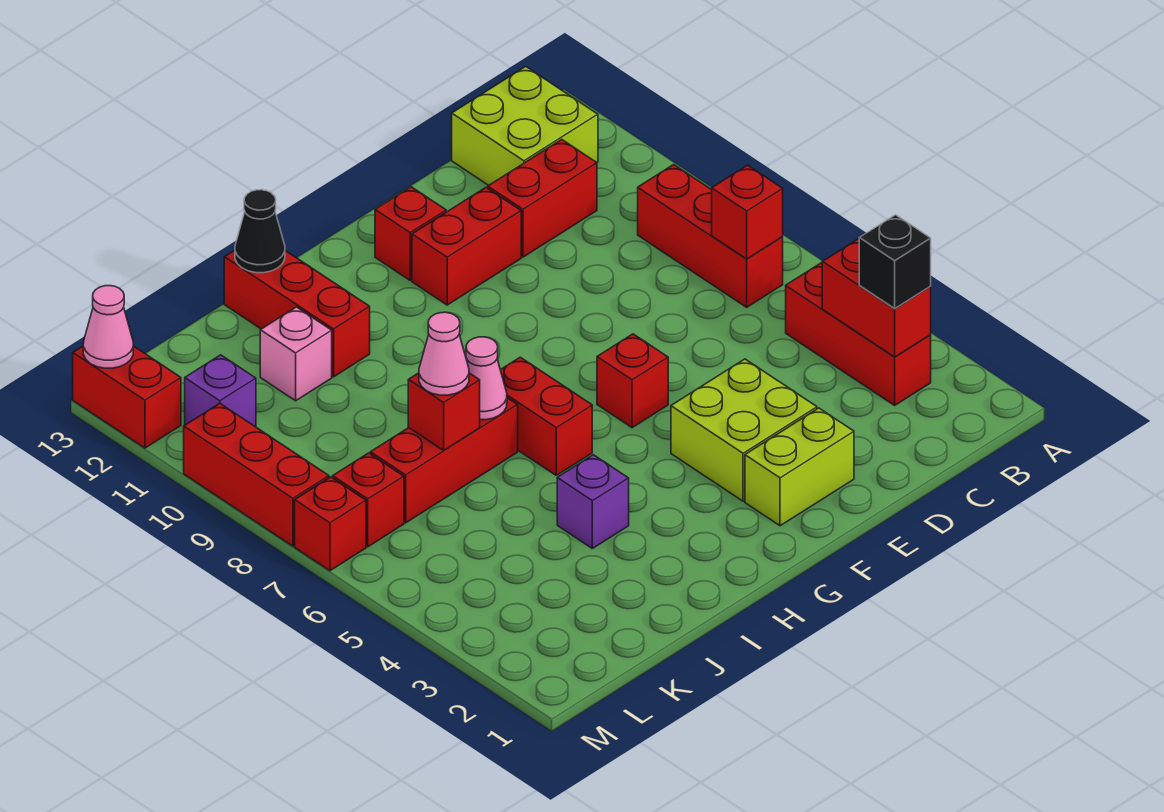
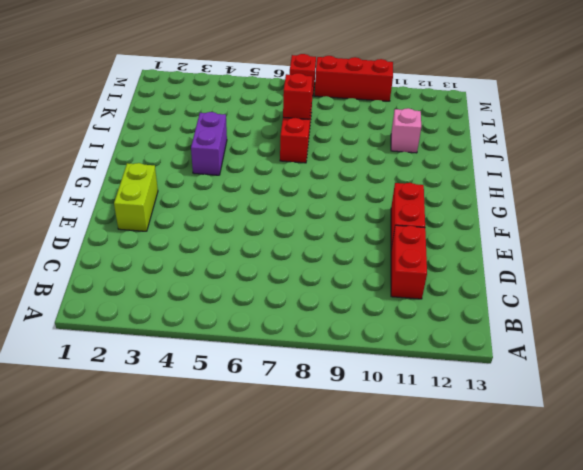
purple brick H4:I4 level 1 -> purple brick I4 level 1
none -> red brick B3:B5 level 1
none -> red brick B7:B9 level 1
none -> lime brick B12:C13 level 1

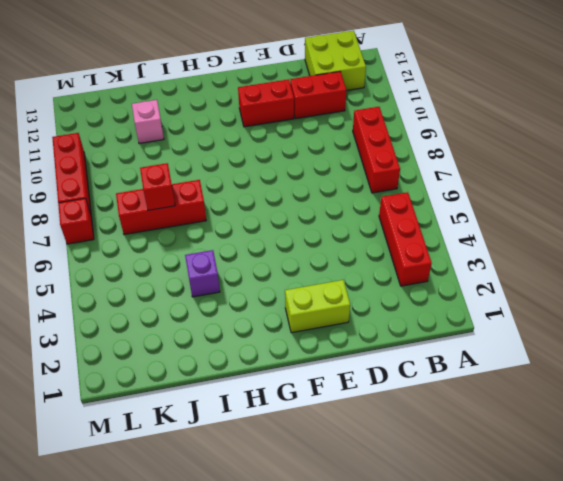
none -> lime brick E3:F4 level 1
none -> red brick F6 level 1
none -> red brick F12 level 1

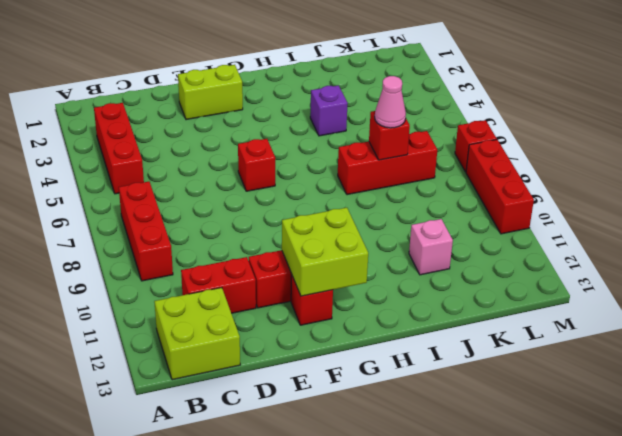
lime brick F11:G12 level 2 -> lime brick E3:F4 level 1
none -> red brick H6:H7 level 1
none -> red brick I11:I13 level 1
none -> red brick L7 level 1

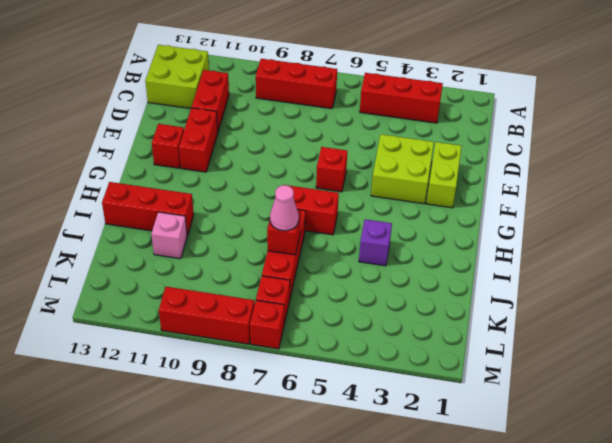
none -> purple brick L11 level 1
none -> red brick M12:M13 level 1
none -> red brick B3:B4 level 2

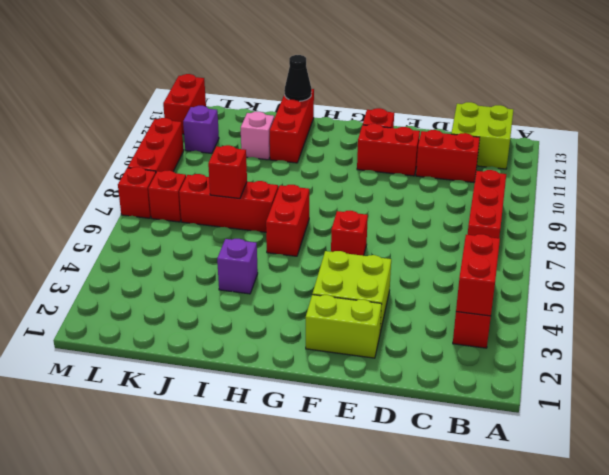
none -> red brick B7 level 2
none -> pink cone I7 level 2
none -> pink cone M13 level 2

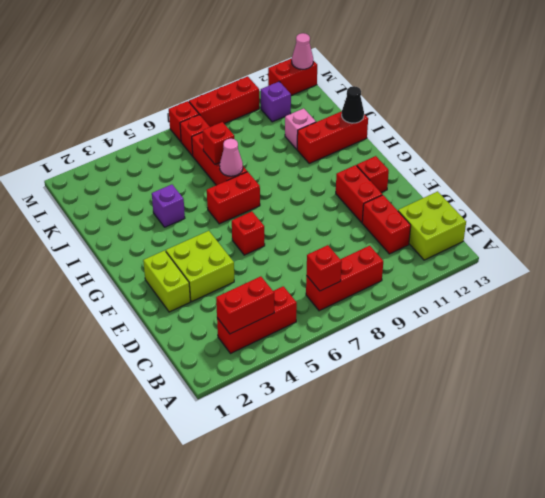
none -> black brick B3 level 3
none -> pink cone J7 level 3

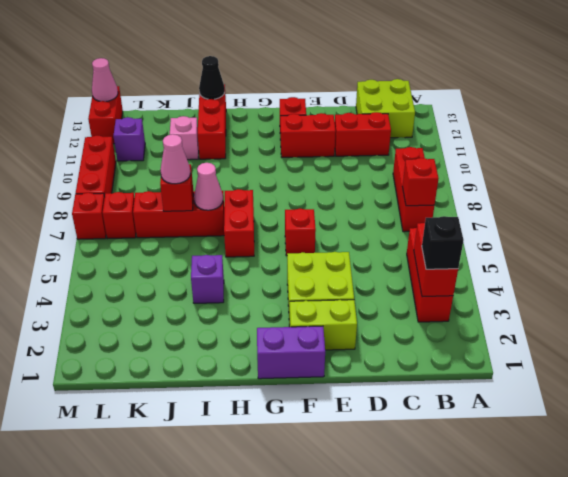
purple brick F1:G1 level 1 -> none

